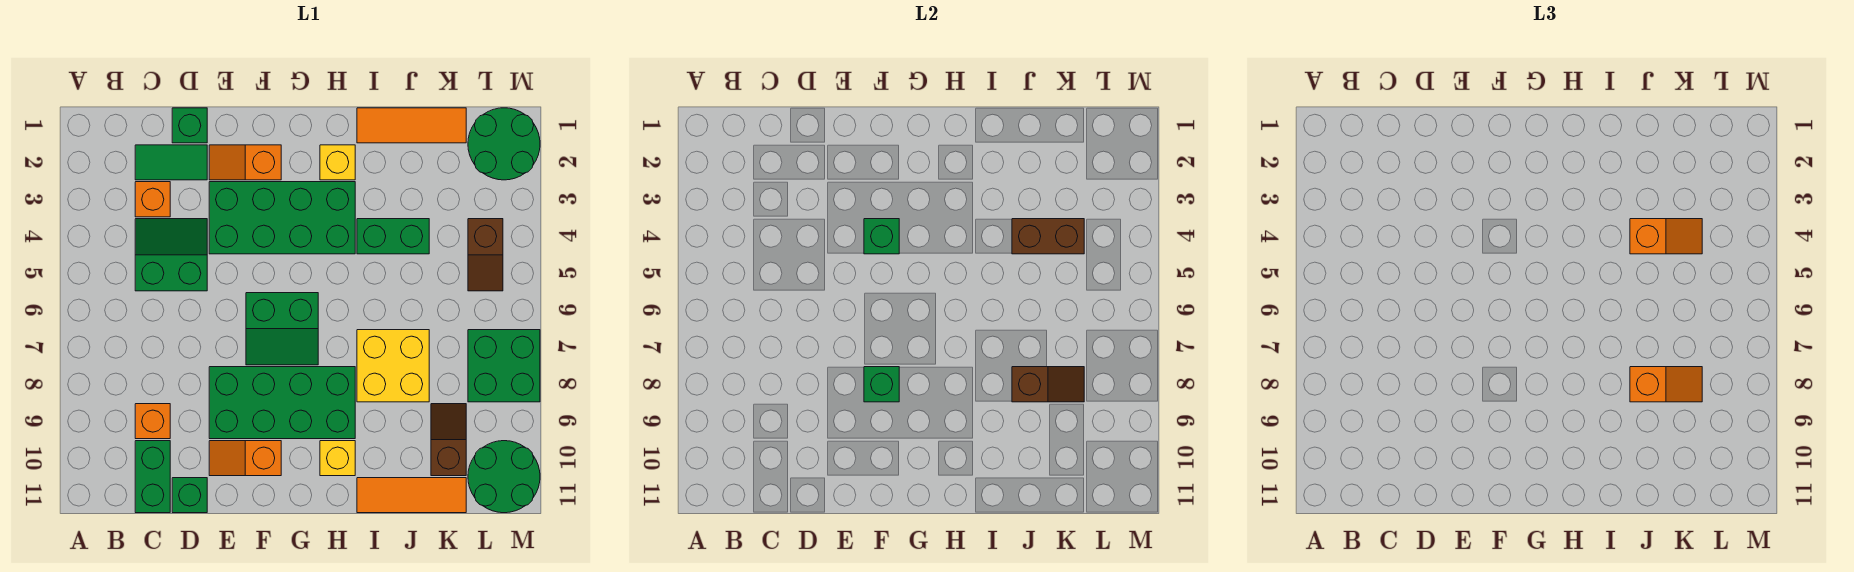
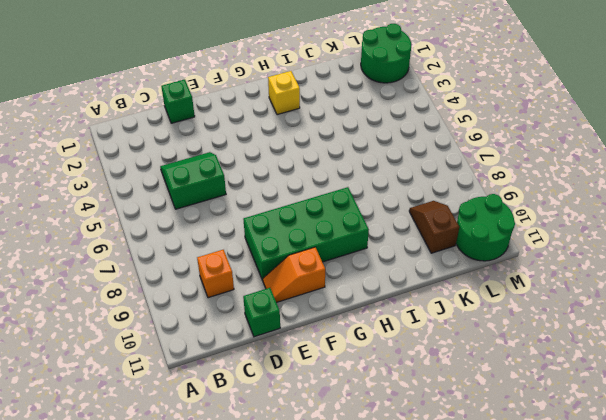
none -> green tile C2:D2 level 1
none -> orange brick C3 level 1
none -> green brick C10:C11 level 1

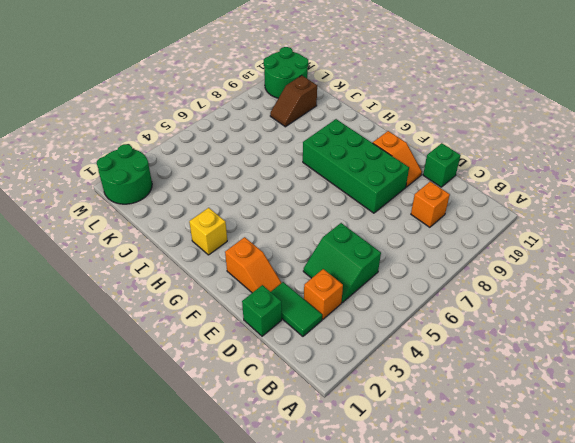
none -> green brick C10:C11 level 1
none -> green brick E3:H4 level 1
none -> green slope F6:G7 level 1 top 6

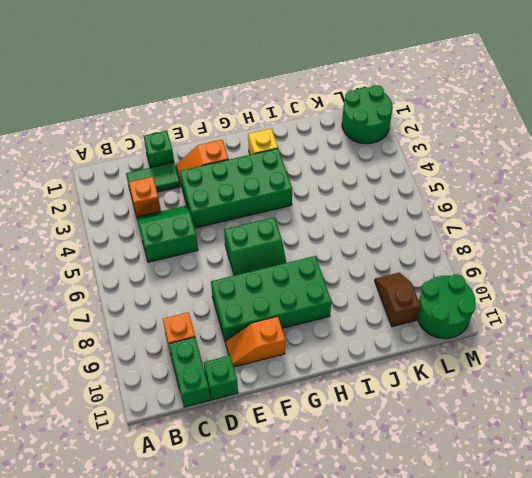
none -> yellow brick H10 level 1
none -> orange tile I1:K1 level 1
none -> green brick I4:J4 level 1

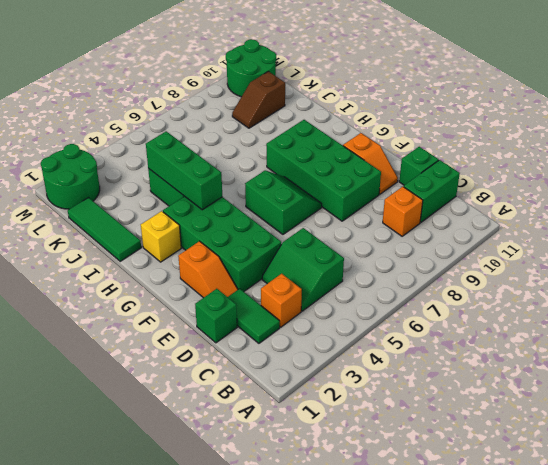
green brick H4:J4 level 2 -> brown brick J4:K4 level 2
green tile I1:K1 level 1 -> orange tile I1:K1 level 1
none -> yellow brick H10 level 1
none -> yellow brick I7:J8 level 1
none -> orange tile I11:K11 level 1

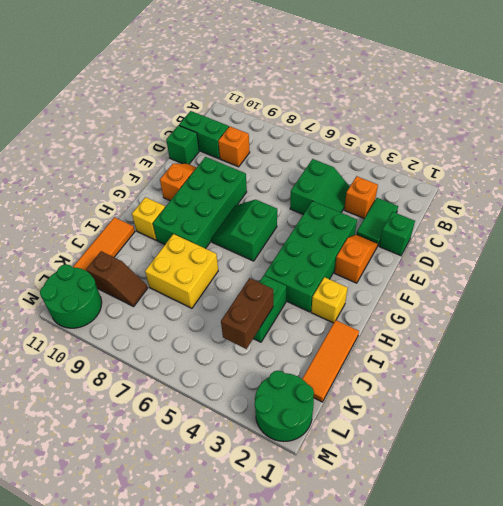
none -> brown slope L4:L5 level 1 top 4
none -> green brick L7:M8 level 1
none -> green brick F4 level 2

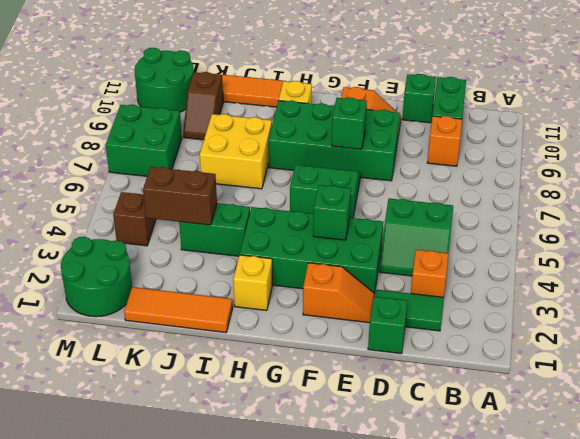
none -> brown slope J8:K8 level 2 top J
none -> orange slope J4:K4 level 3 top J
none -> orange slope J8:K8 level 3 top J

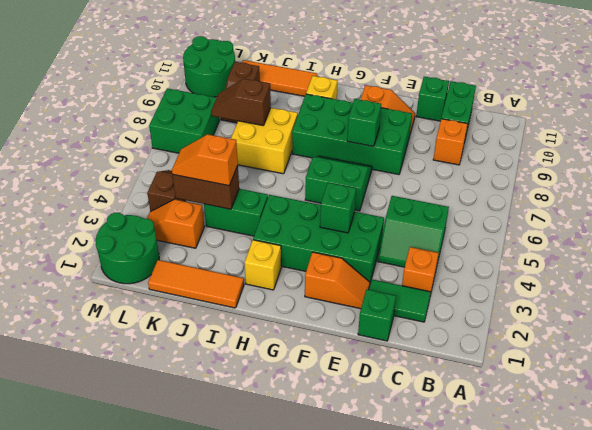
orange slope K3:L3 level 1 top K -> orange slope J8:K8 level 3 top J

